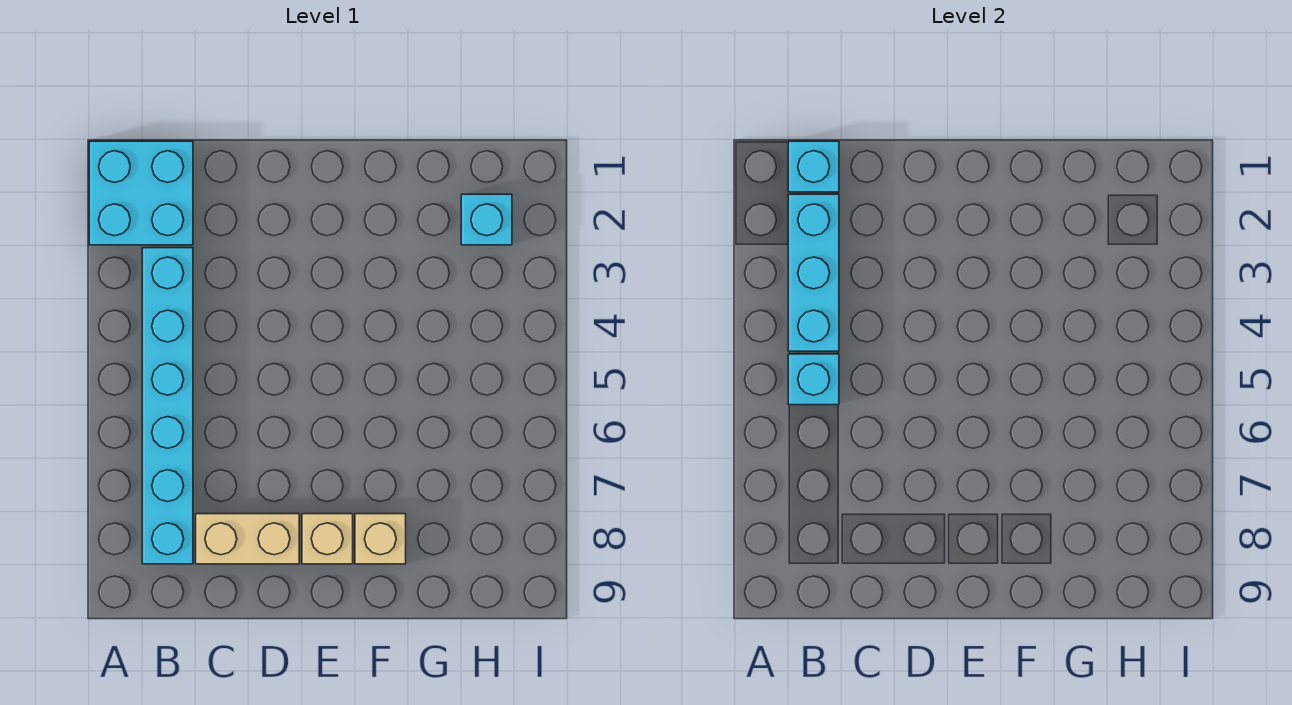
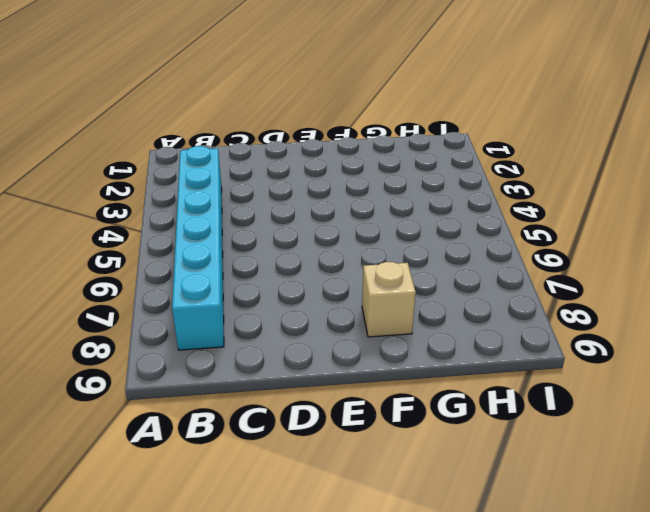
none -> cyan brick A1:B2 level 1
none -> tan brick C8:D8 level 1

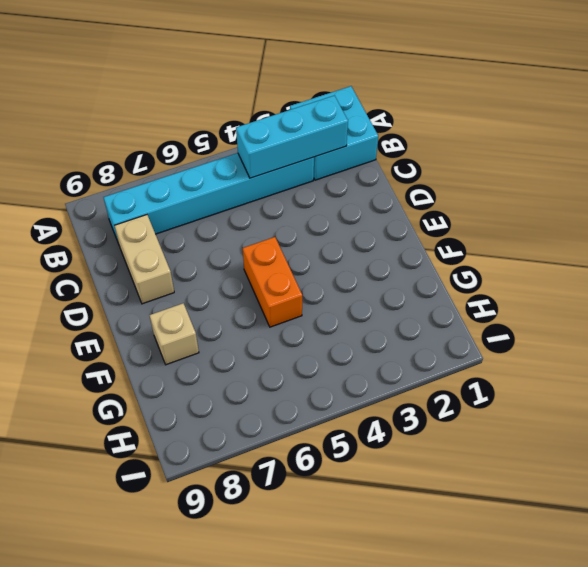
orange brick E5:F5 level 1 -> none
none -> tan brick E8 level 1
none -> cyan brick H2 level 1

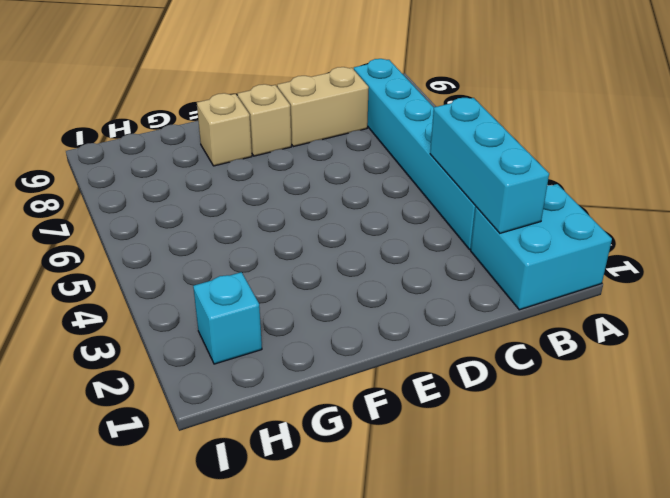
none -> cyan brick B1 level 2
none -> cyan brick B5 level 2

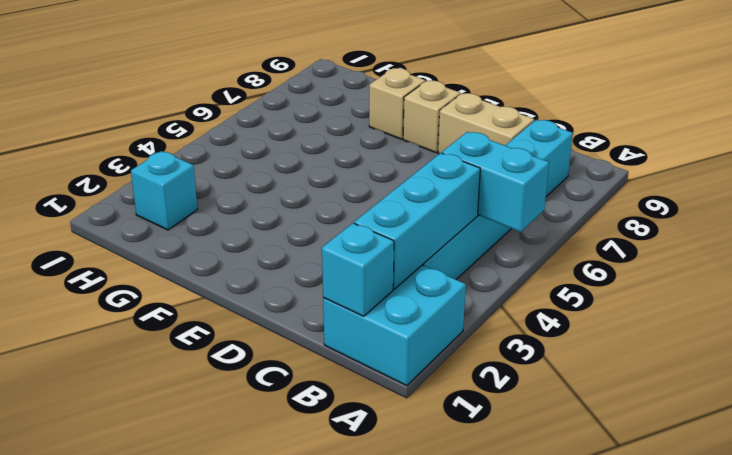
cyan brick A5:B5 level 2 -> cyan brick B5 level 2

